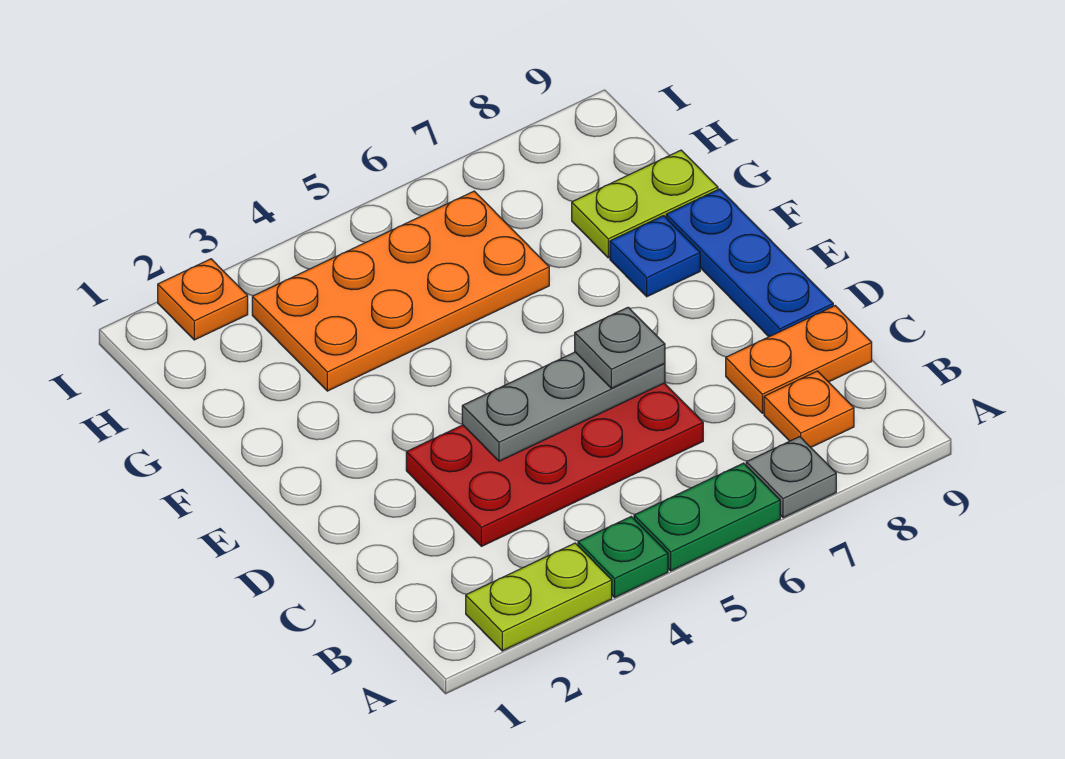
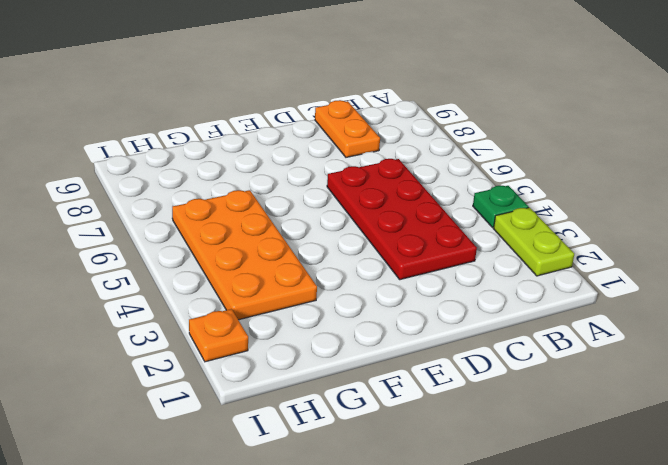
none -> green plate A5:A6 level 1
none -> grey plate A7 level 1
none -> orange plate B8 level 1

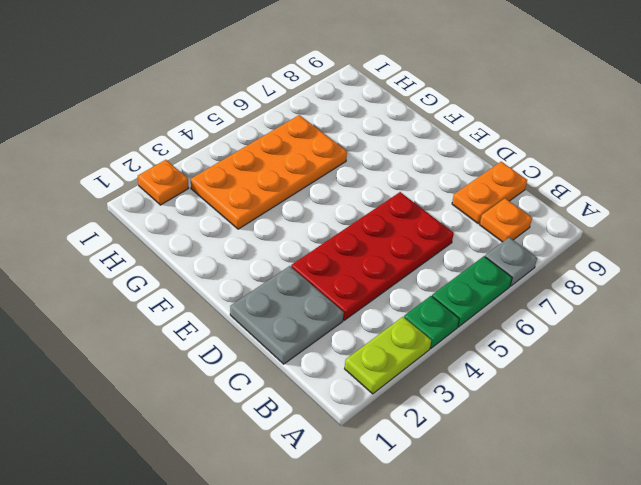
grey plate C1:D2 level 1 -> none
none -> blue plate D9:F9 level 1
none -> blue plate F8 level 1
none -> lime plate G8:G9 level 1

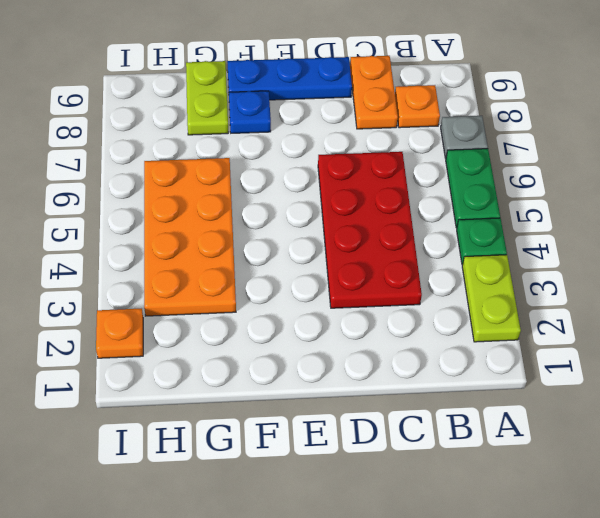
none -> grey plate D4:D6 level 2
none -> grey plate D6 level 3

